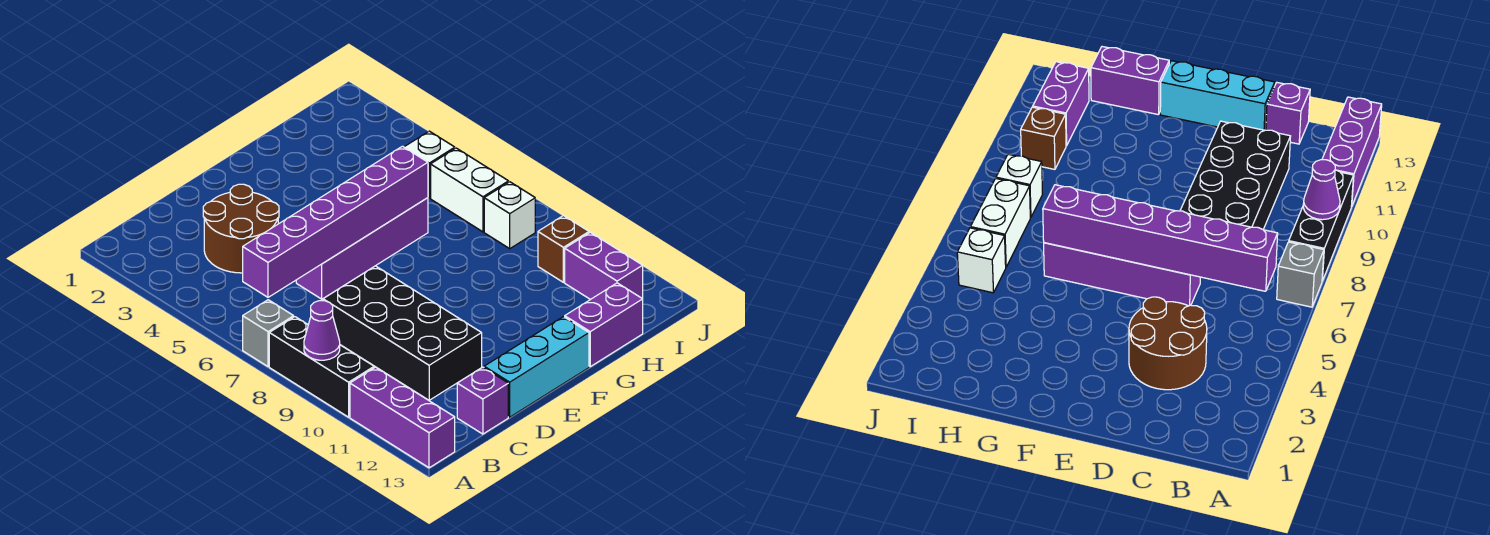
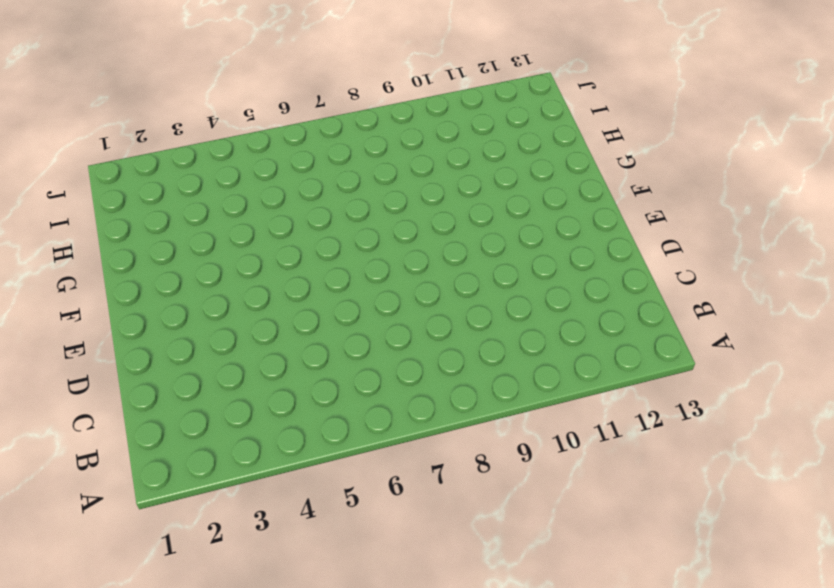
none -> grey brick A7 level 1
none -> black brick A8:A10 level 1
none -> purple brick A11:A13 level 1

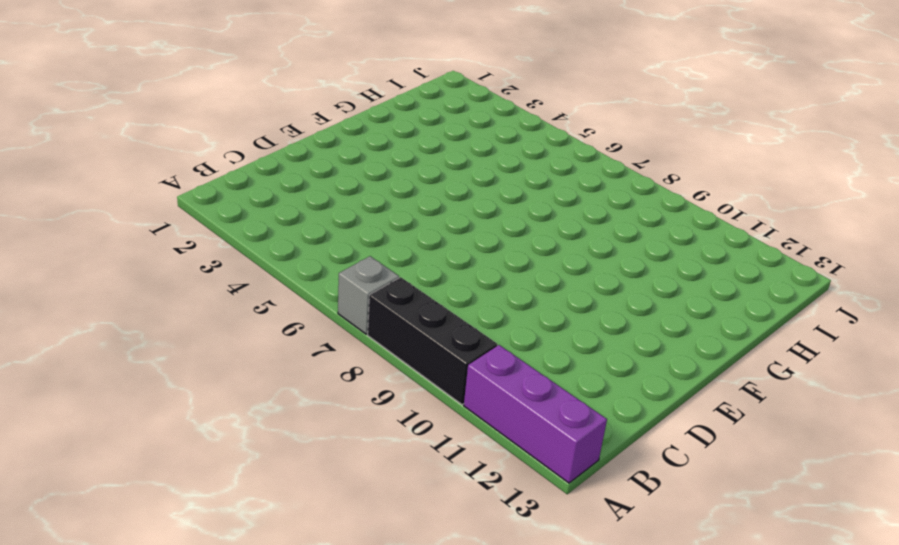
none -> brown round brick C3:D4 level 1
none -> black brick C8:D11 level 1
none -> purple brick C13 level 1

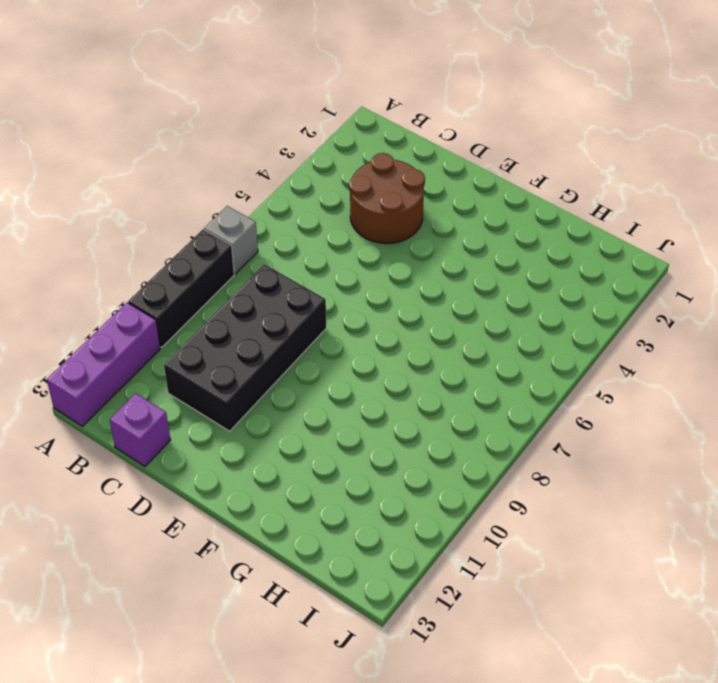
none -> purple brick D6:G6 level 1
none -> cyan brick D13:F13 level 1
none -> purple brick G13:H13 level 1

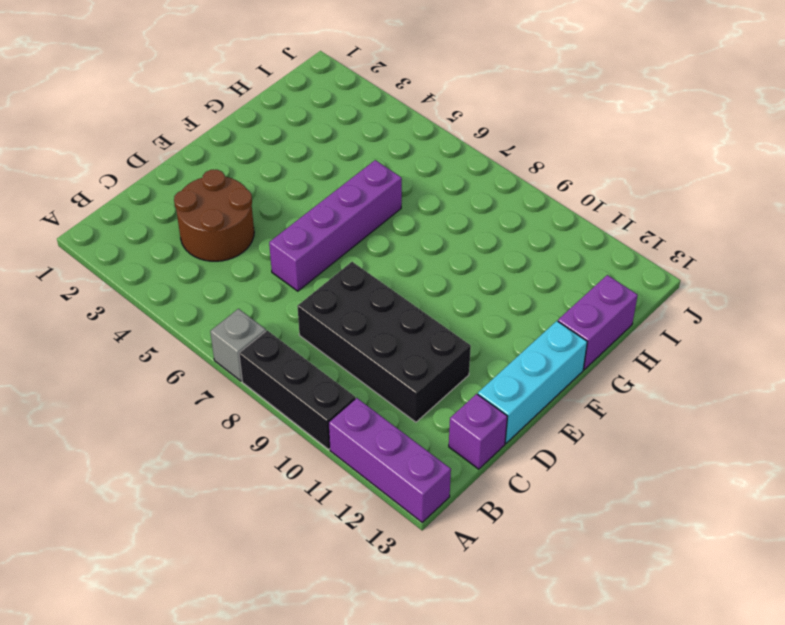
none -> white brick I5 level 1
none -> white brick I6:I7 level 1
none -> white brick I8 level 1

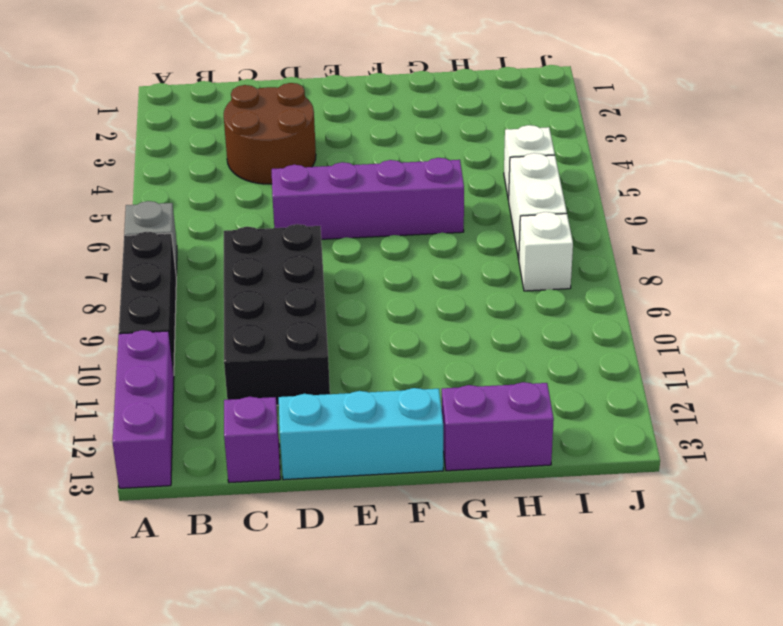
none -> brown brick I10 level 1
none -> purple brick I11:I12 level 1
none -> purple cone A9 level 2

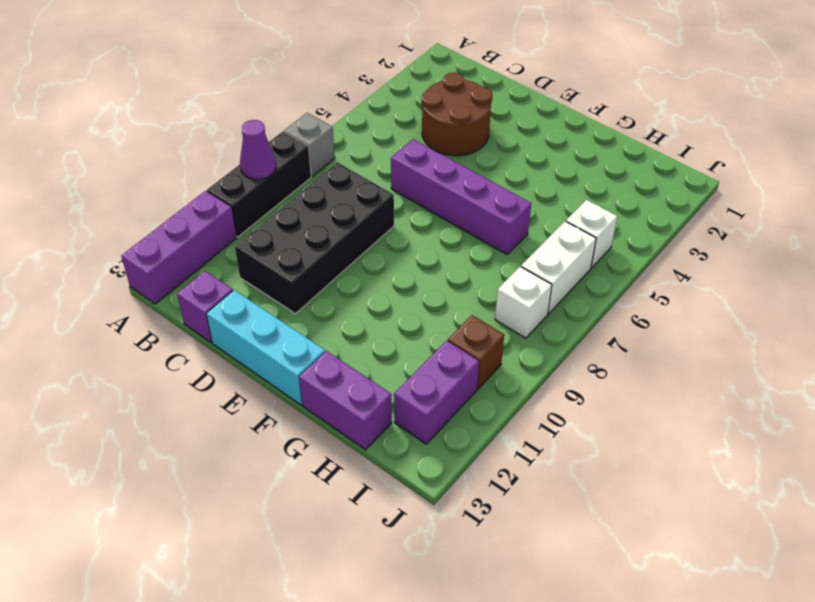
none -> purple brick B6:G6 level 2

